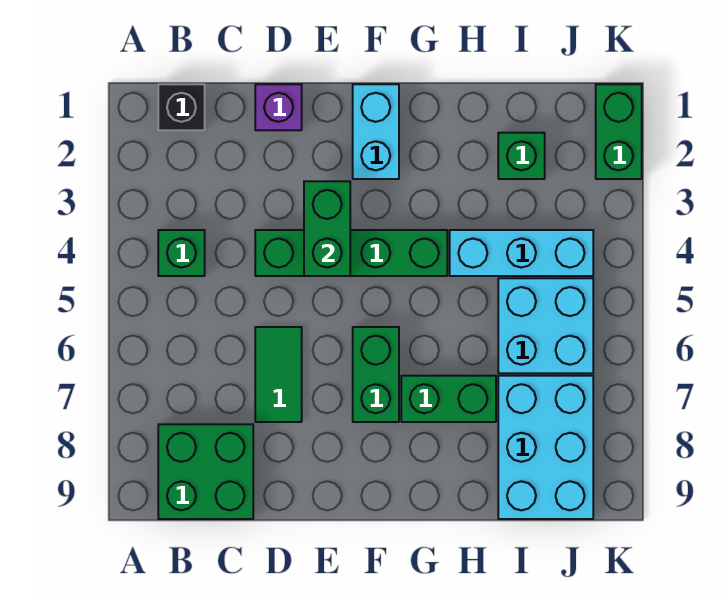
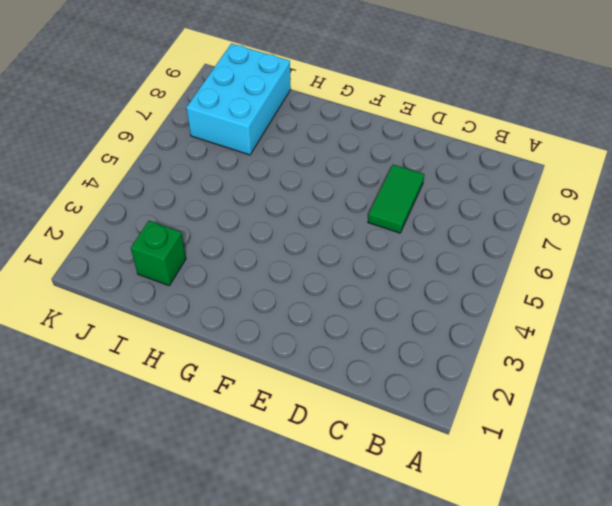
none -> black brick B1 level 1
none -> green brick B4 level 1
none -> green brick B8:C9 level 1

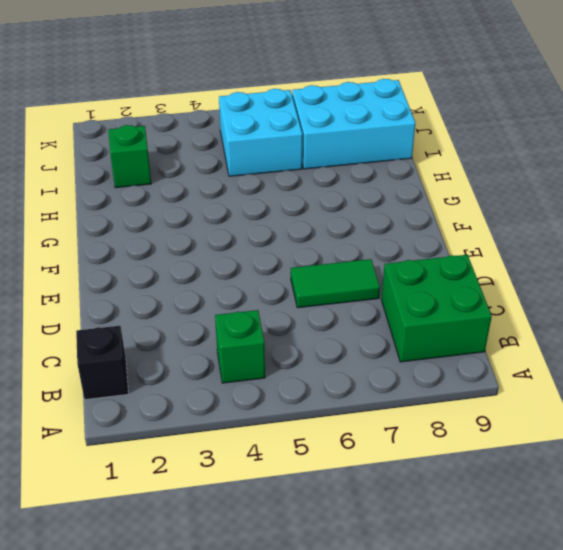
none -> purple brick D1 level 1
none -> green brick D4:G4 level 1
none -> cyan brick F1:F2 level 1

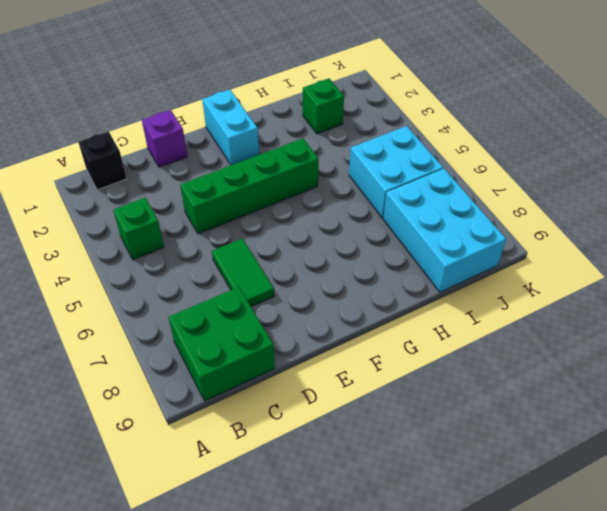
none -> green brick F6:F7 level 1
none -> green brick G7:H7 level 1
none -> cyan brick H4:J4 level 1

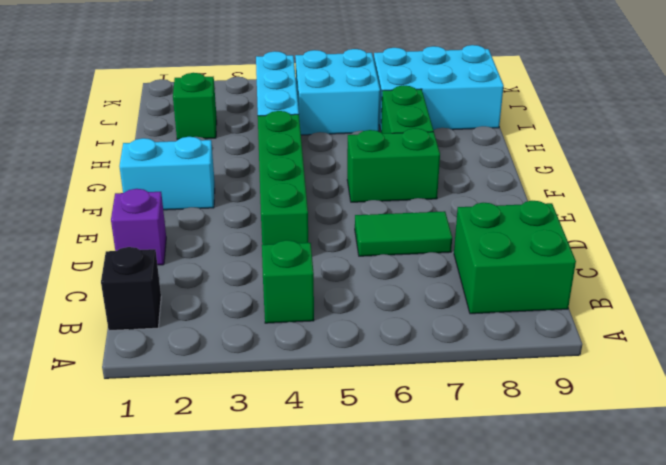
none -> green brick K1:K2 level 1
none -> green brick E3:E4 level 2

